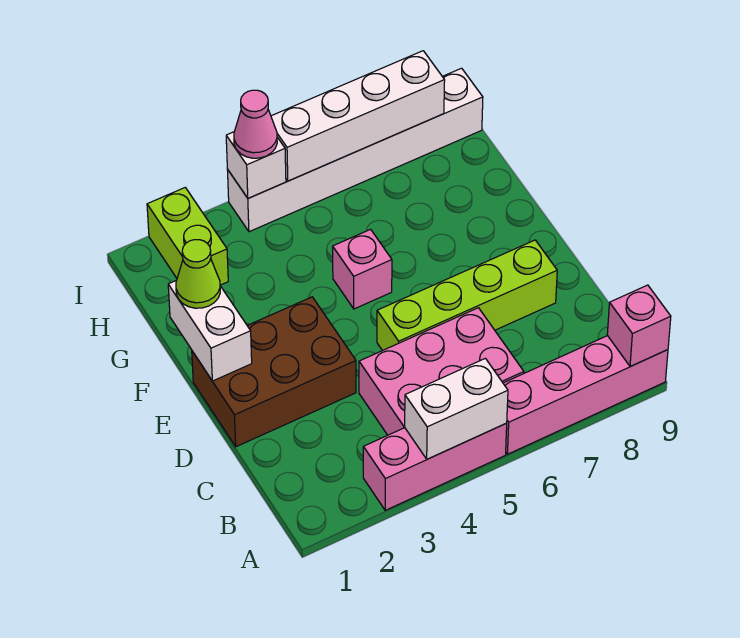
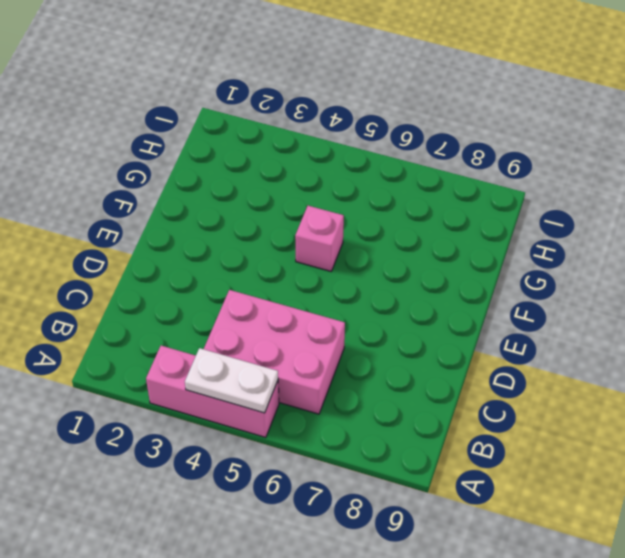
white plate A4:A5 level 2 -> white brick A4:A5 level 2
none -> pink brick A6:A9 level 1
none -> brown brick D1:E3 level 1
none -> lime brick D5:D8 level 1

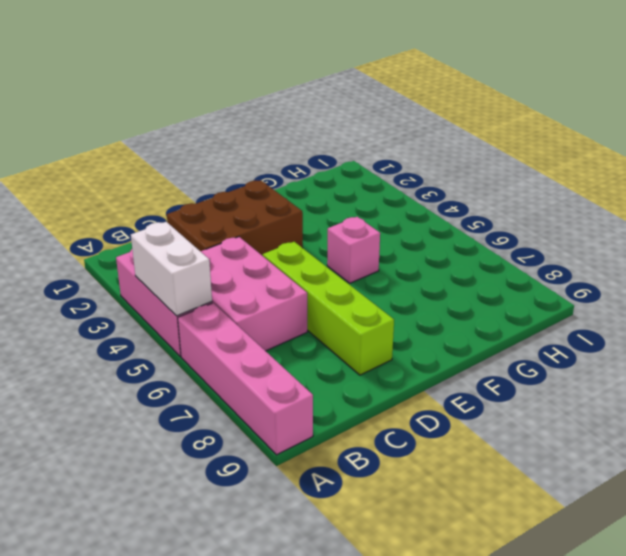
brown brick C2:E3 level 1 -> brown brick D1:E3 level 1
none -> lime brick H2:I2 level 1
none -> white brick I4:I9 level 1
none -> pink brick A9 level 2

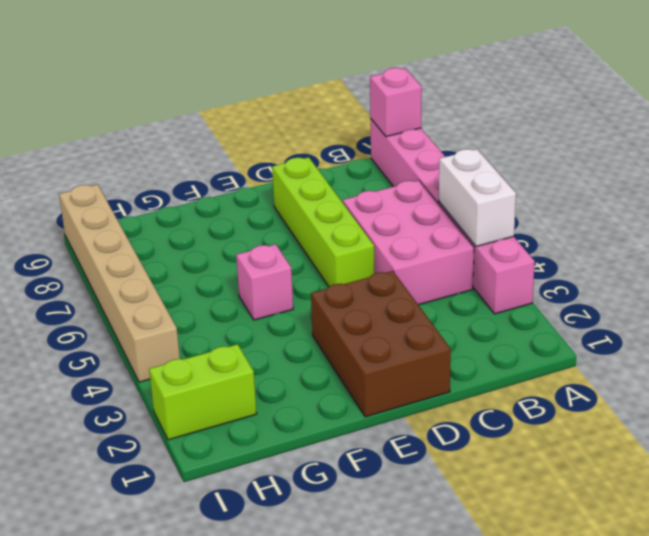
tan brick I4:I9 level 1 -> white brick I4:I9 level 1
none -> white brick E1:F1 level 2
none -> white brick I4 level 2
none -> white brick I5:I8 level 2

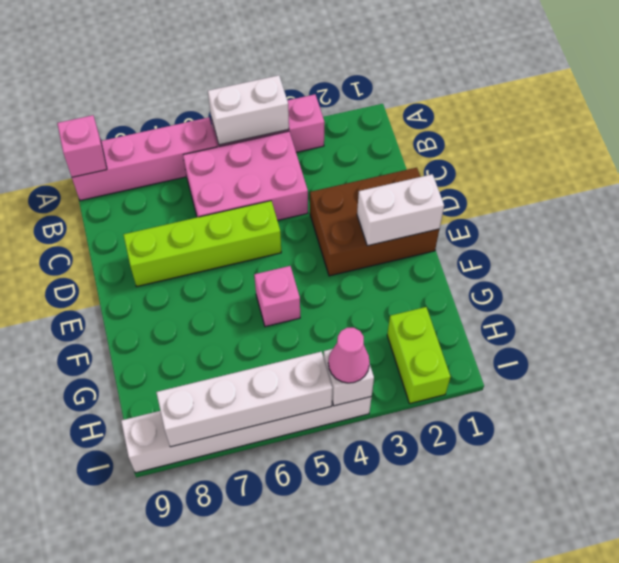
white brick E1:E2 level 2 -> white brick E1:F1 level 2
none -> lime cone F1 level 3

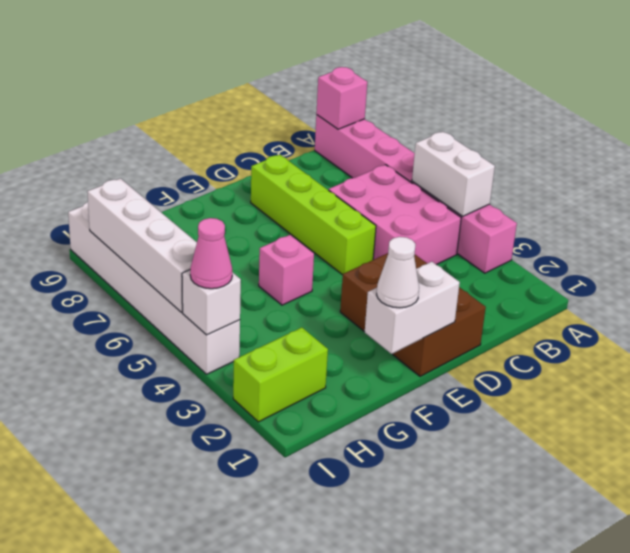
white cone F1 level 3 -> lime cone F1 level 3

